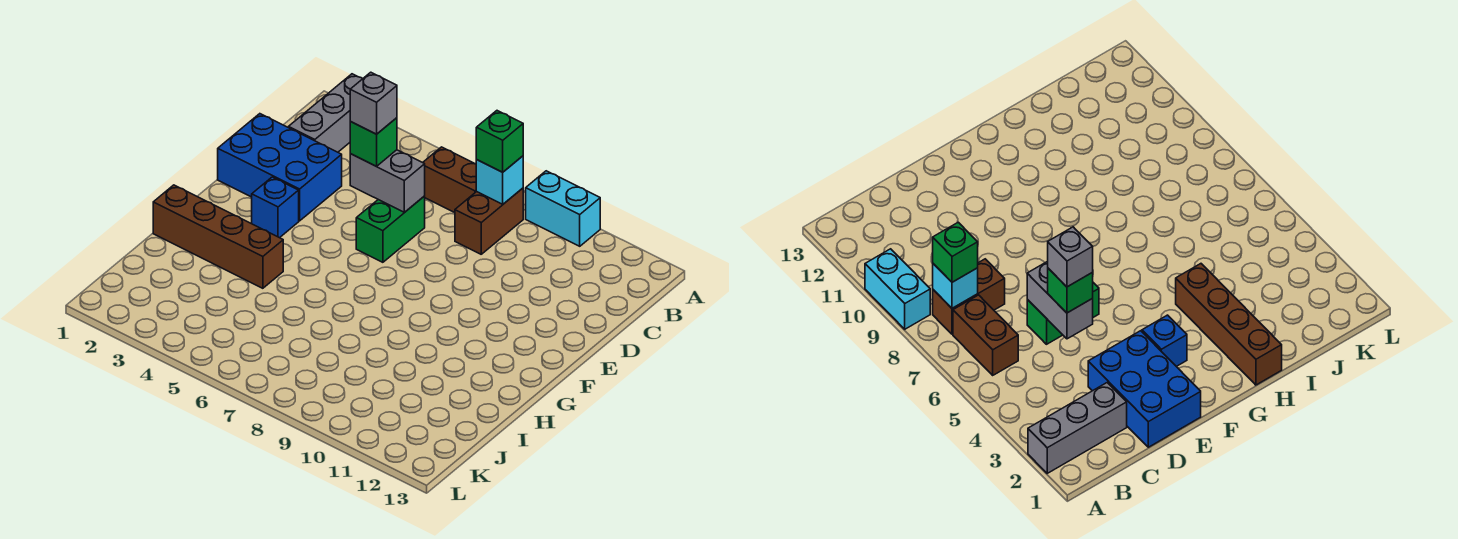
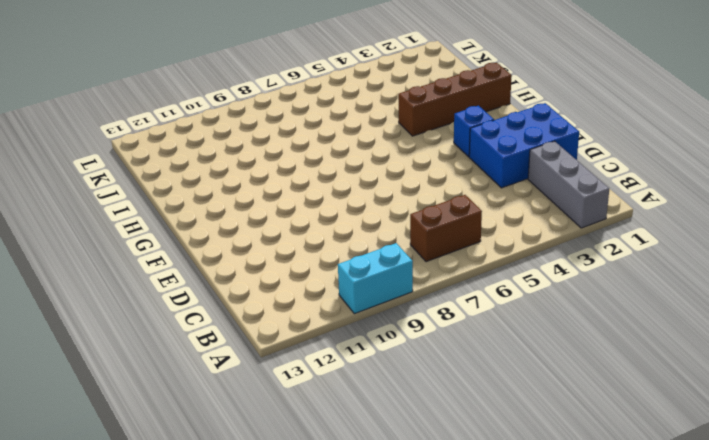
none -> brown brick B8:C8 level 1
none -> green brick D6:E6 level 1
none -> cyan brick B8 level 2

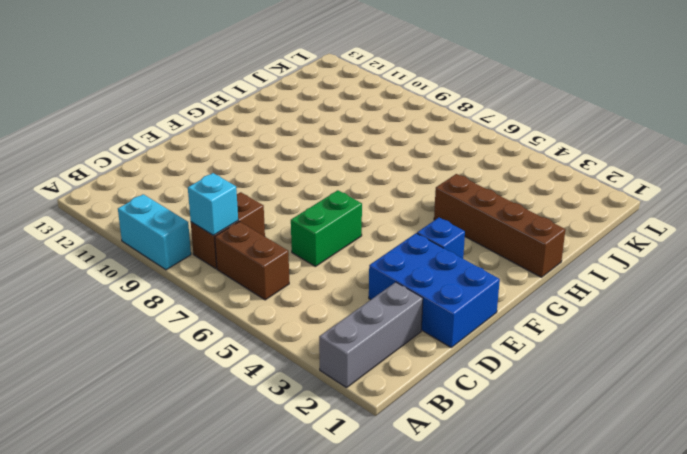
none -> grey brick D5:D6 level 2
none -> green brick B8 level 3
none -> green brick D5 level 3

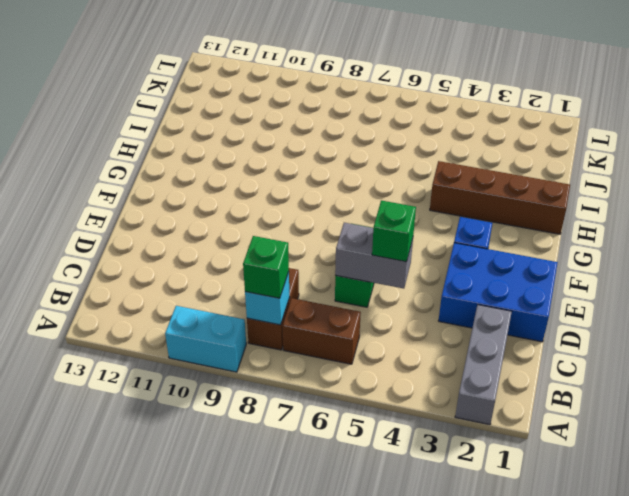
none -> grey brick D5 level 4

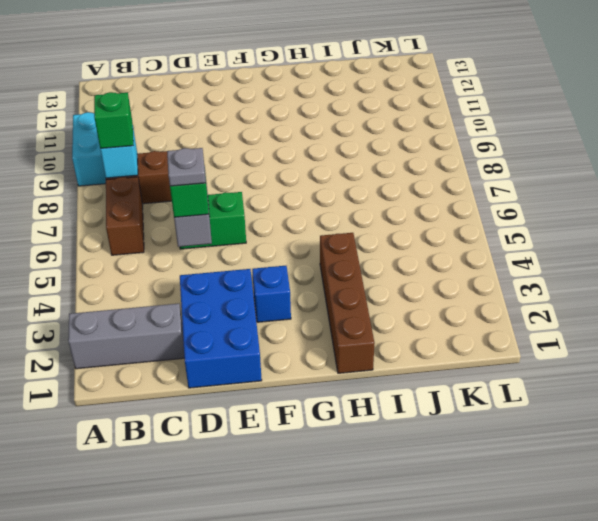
grey plate D5 level 4 -> grey brick D5 level 4

